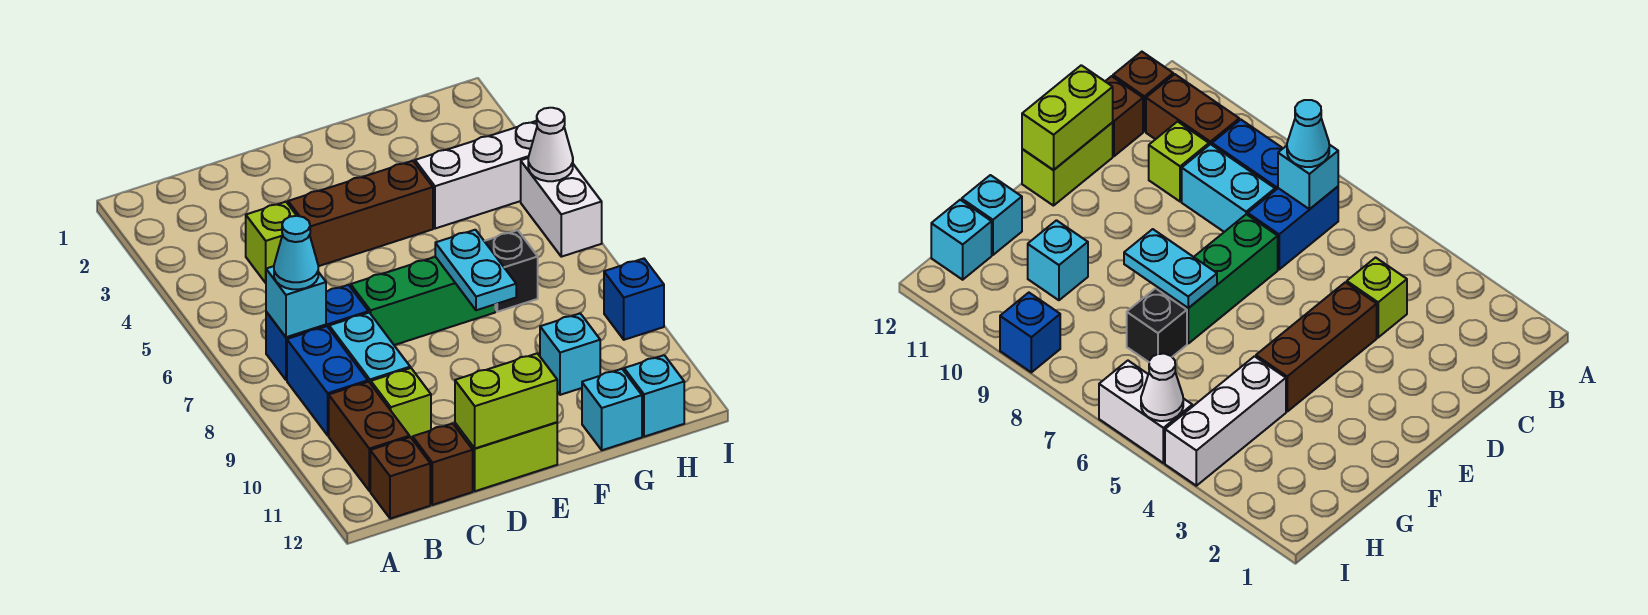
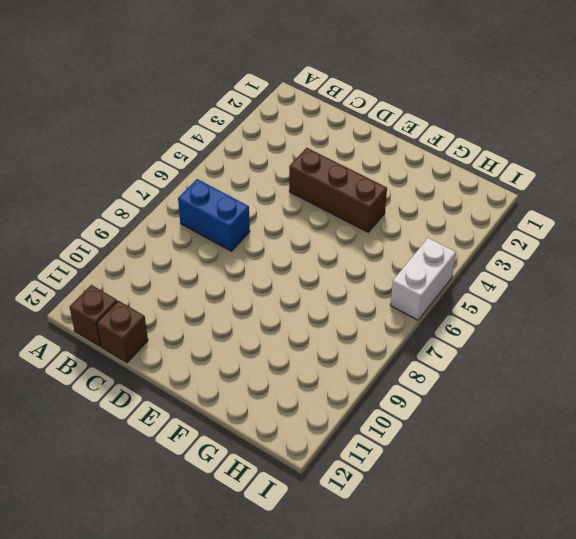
none -> blue brick B8:B9 level 1
none -> brown brick B10:B11 level 1
none -> lime brick C4 level 1

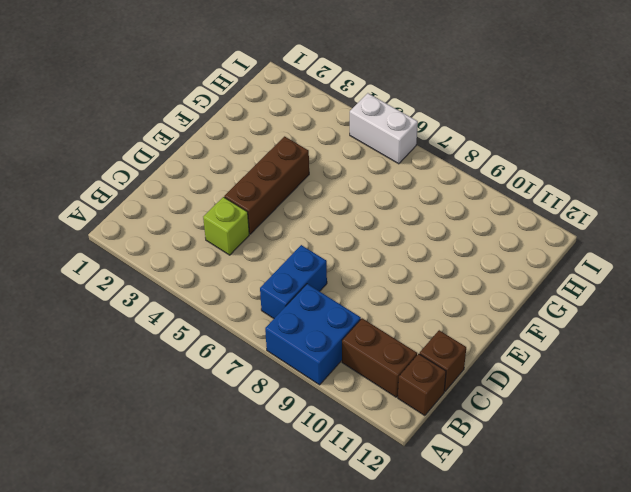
blue brick A8:B9 level 1 -> blue brick B8:B9 level 1
none -> cyan brick C8:C9 level 1
none -> lime brick C10 level 1
none -> green brick D7:F7 level 1

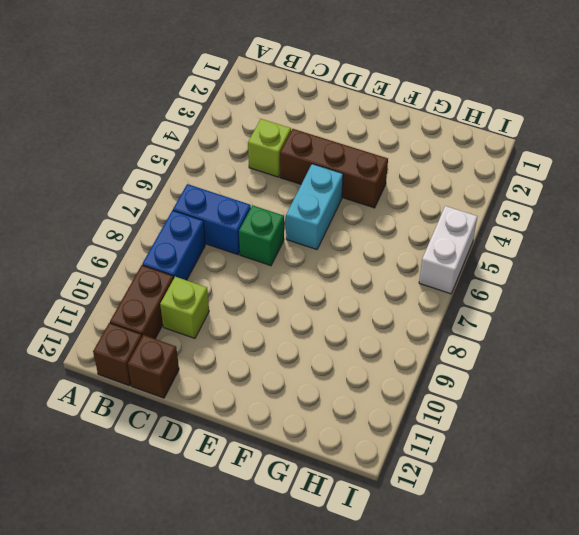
green brick D7 level 1 -> green brick D7:F7 level 1
cyan brick E5:E6 level 1 -> cyan brick C8:C9 level 1
none -> lime brick D12:E12 level 1
none -> white brick G4:I4 level 1
none -> black brick G7 level 1

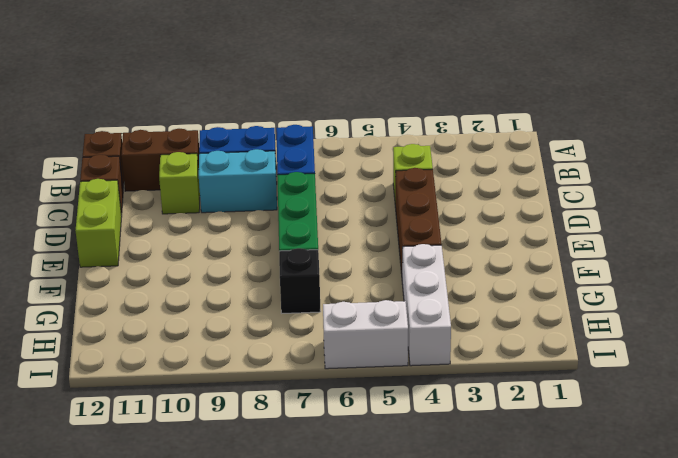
none -> cyan brick G10 level 1
none -> cyan brick G12 level 1
none -> cyan brick H12 level 1

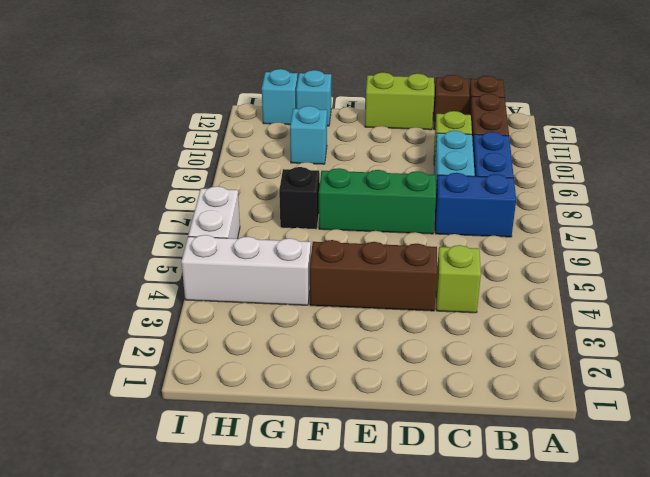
none -> blue brick I9 level 1
none -> cyan brick B7 level 2
none -> lime brick D12:E12 level 2

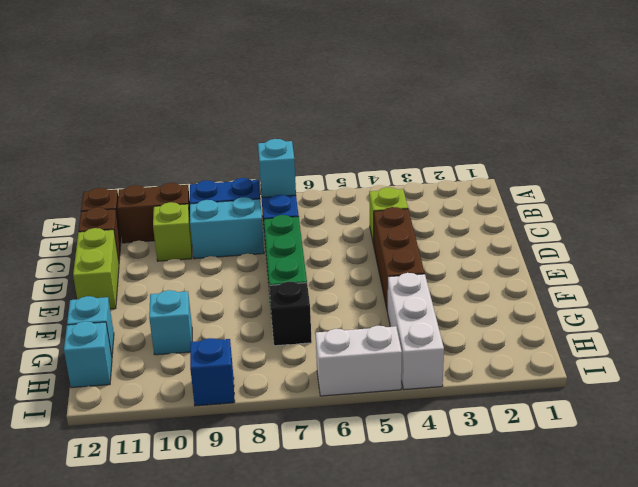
none -> lime brick D12:E12 level 2
none -> cyan plate F7:F8 level 2
none -> white cone I5 level 2

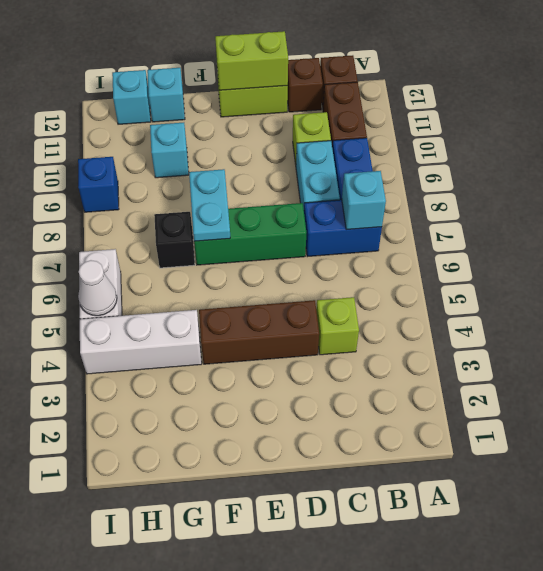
none -> cyan cone B7 level 3

